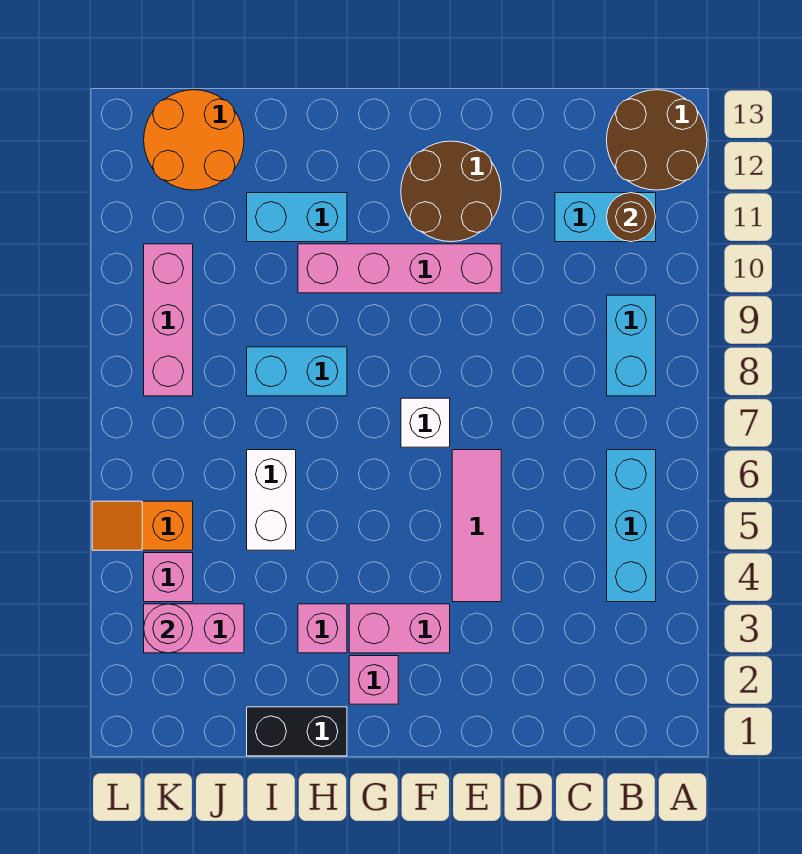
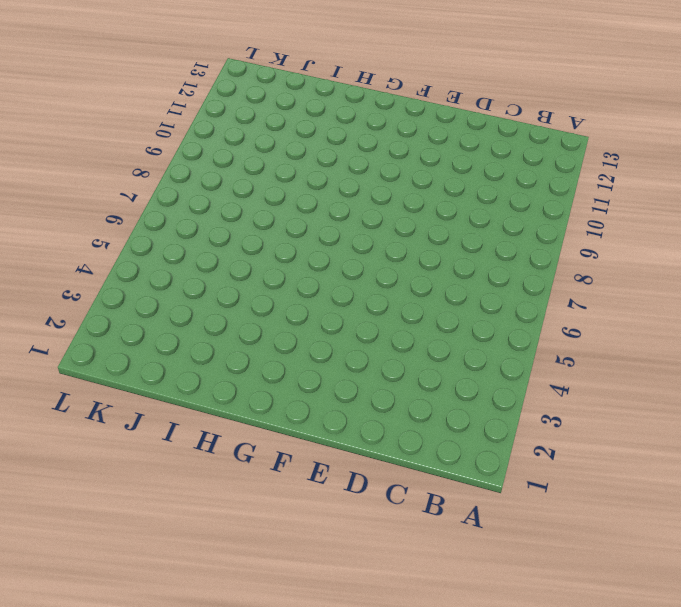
none -> brown round brick A12:B13 level 1
none -> cyan brick B4:B6 level 1
none -> cyan brick B8:B9 level 1

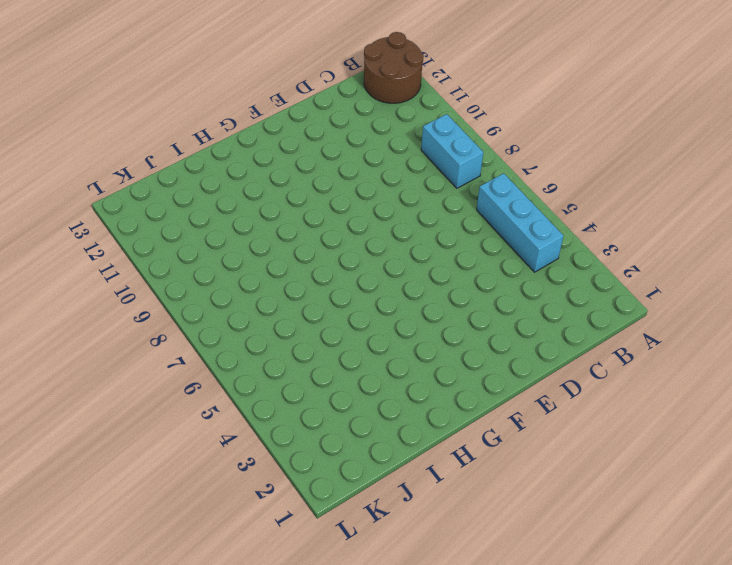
none -> cyan brick B11:C11 level 1
none -> pink tile E4:E6 level 1
none -> pink brick E10:H10 level 1

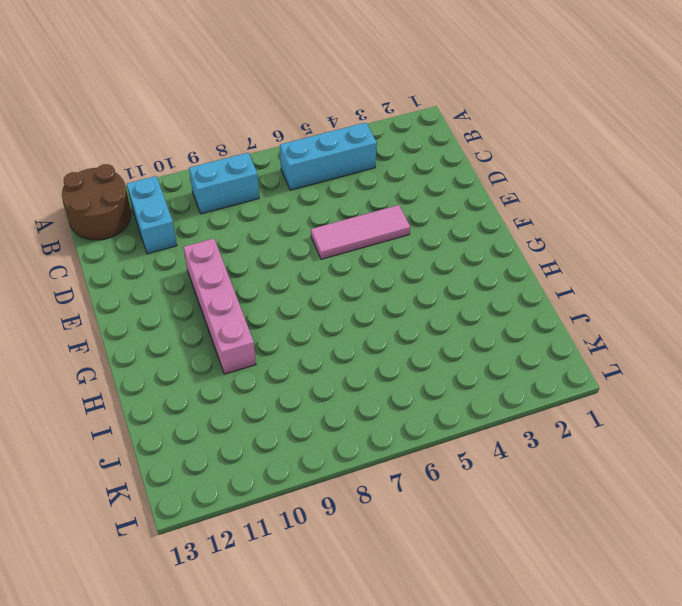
none -> brown round brick E11:F12 level 1
none -> pink brick F3:G3 level 1
none -> white brick F7 level 1

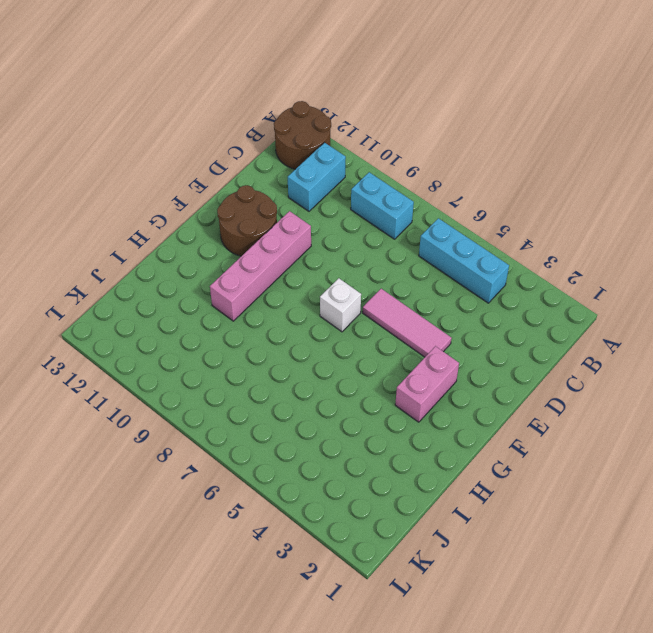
none -> pink brick G2 level 1
none -> black brick H1:I1 level 1
none -> pink brick H3 level 1

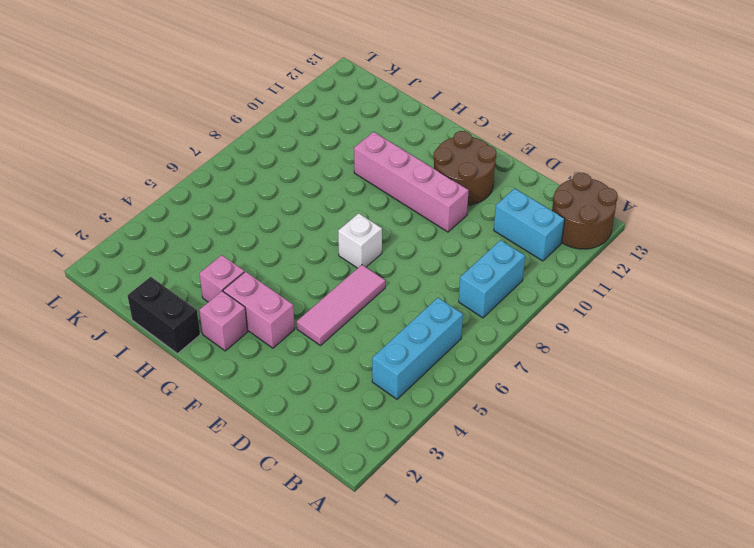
none -> cyan brick H8:I8 level 1
none -> cyan brick H11:I11 level 1
none -> white brick I5:I6 level 1

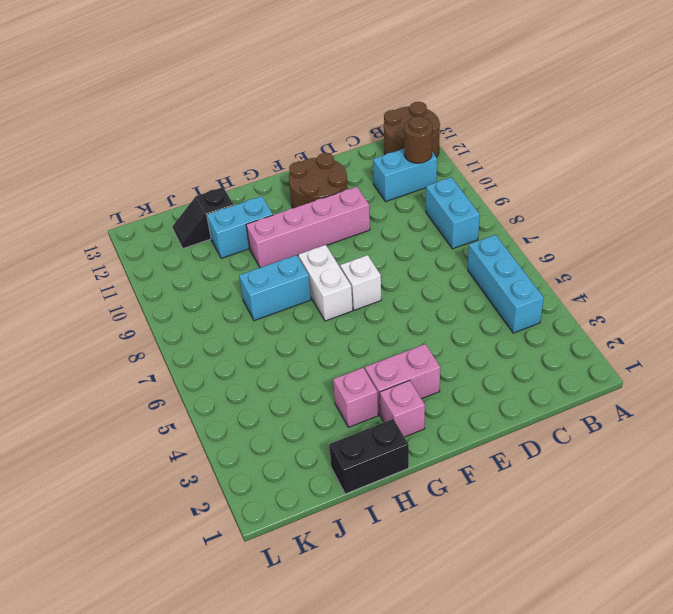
white brick G7:G8 level 1 -> white brick I5:I6 level 1
black slope I12:J12 level 1 top I -> orange round brick J12:K13 level 1
none -> pink tile E4:E6 level 1
none -> pink brick J3:K3 level 1
none -> pink brick K4 level 1

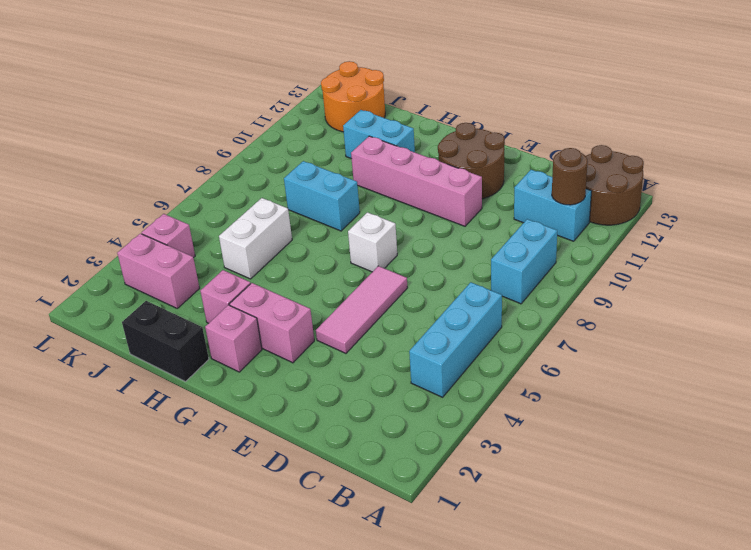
none -> orange slope K5:L5 level 1 top K
none -> pink brick K8:K10 level 1
none -> pink round brick K3 level 2

